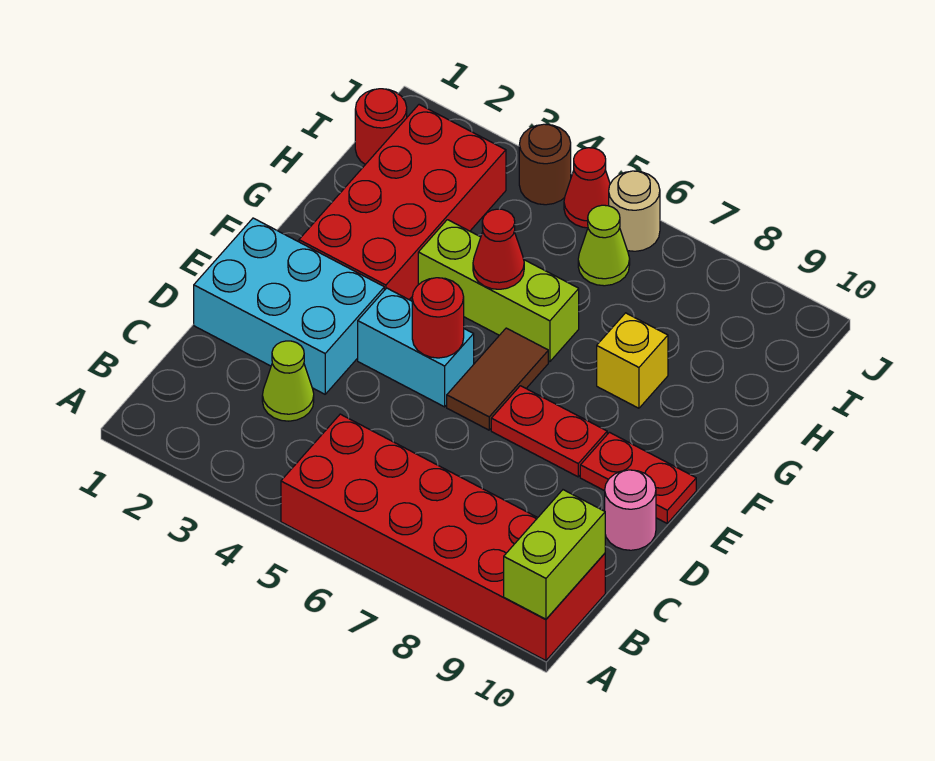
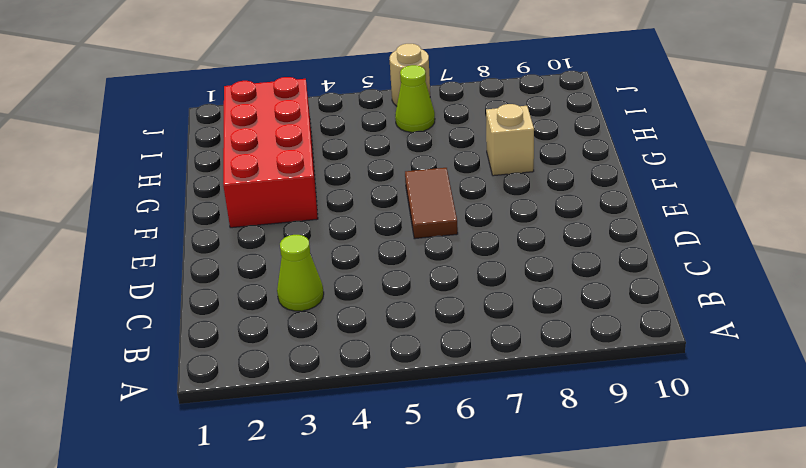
tan brick G8 level 1 -> yellow brick G8 level 1
none -> red brick A5:B10 level 1
none -> cyan brick D1:E3 level 1
none -> pink round brick D10 level 1

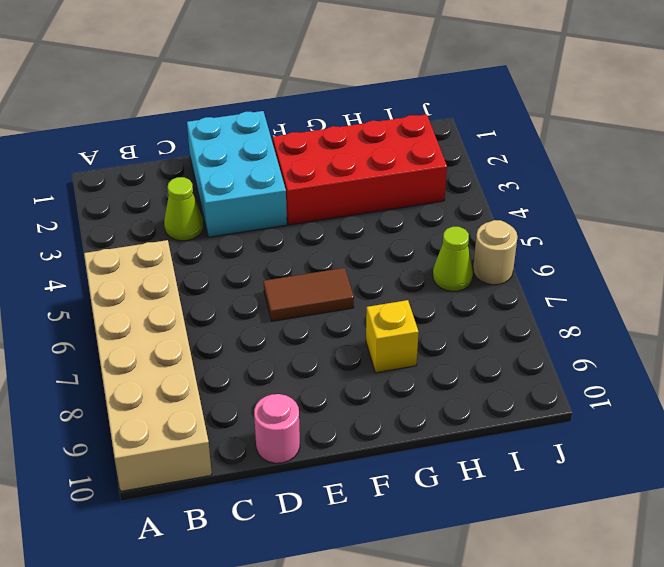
tan brick A5:B10 level 1 -> red brick A5:B10 level 1
none -> cyan brick E4:E5 level 1
none -> red plate E7:E8 level 1
none -> red plate E9:E10 level 1

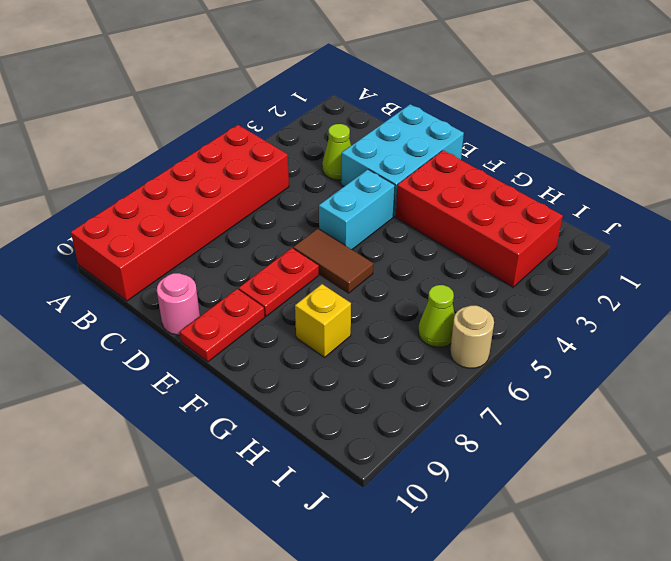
none -> lime brick G4:G6 level 1
none -> red round brick I1 level 1
none -> brown round brick J4 level 1

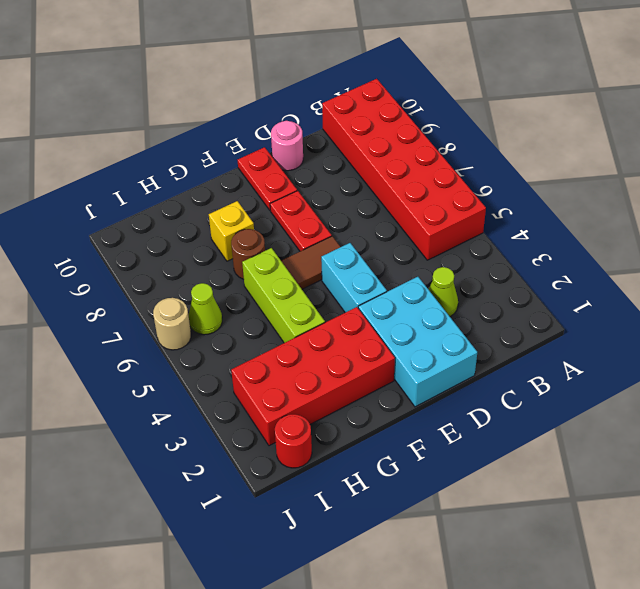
brown round brick G7 level 1 -> brown round brick J4 level 1
none -> red cone J5 level 1
none -> lime brick A10:B10 level 2
none -> red round brick E5 level 2

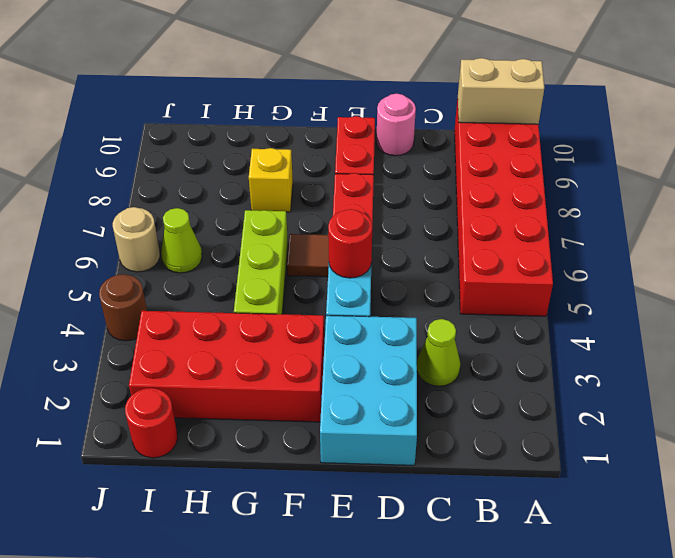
tan brick A10:B10 level 2 -> lime brick A10:B10 level 2
none -> red cone J5 level 1
none -> red cone G5 level 2

